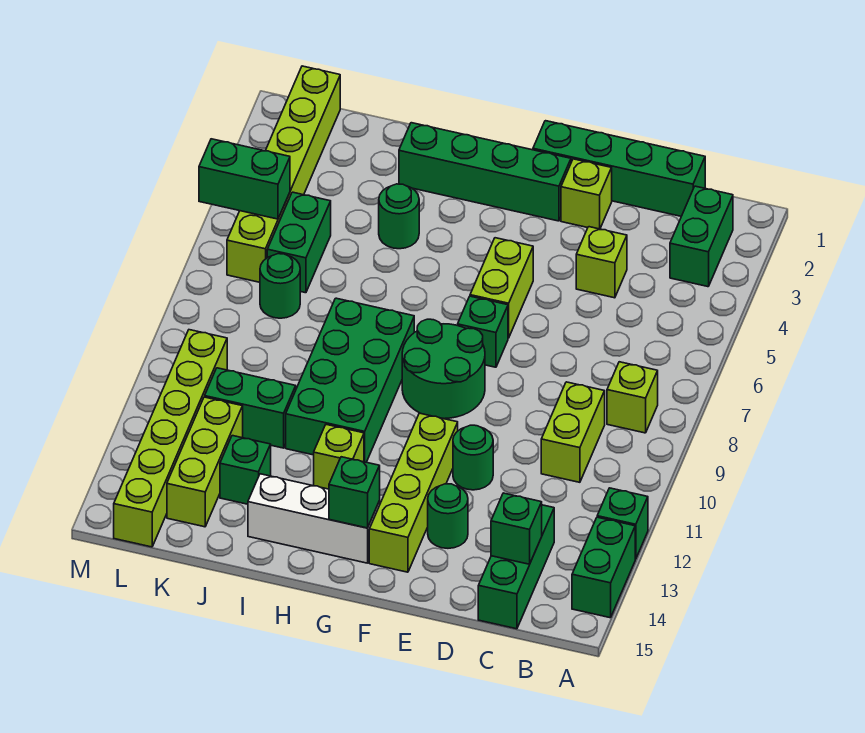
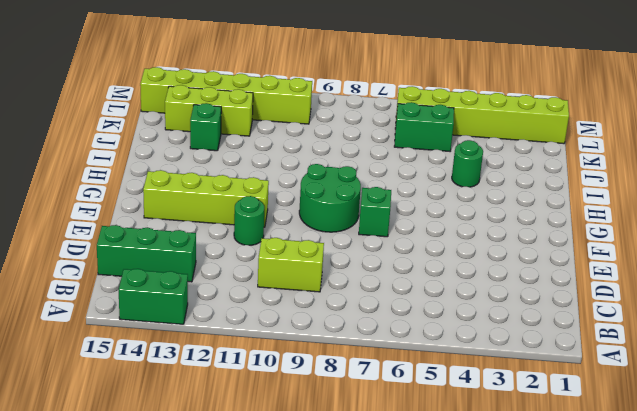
none -> green brick A12 level 1
none -> green brick B2:B3 level 1
none -> lime brick B8 level 1
none -> green brick C1:F1 level 1

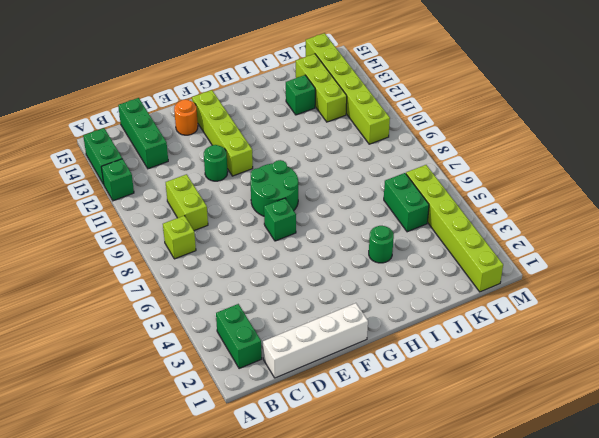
white brick C1:F1 level 1 -> green brick C1:F1 level 1
orange round brick E14 level 1 -> none
none -> lime brick D4 level 1
none -> lime brick E2 level 1
none -> green round brick E13 level 1
none -> green brick F2:I2 level 1

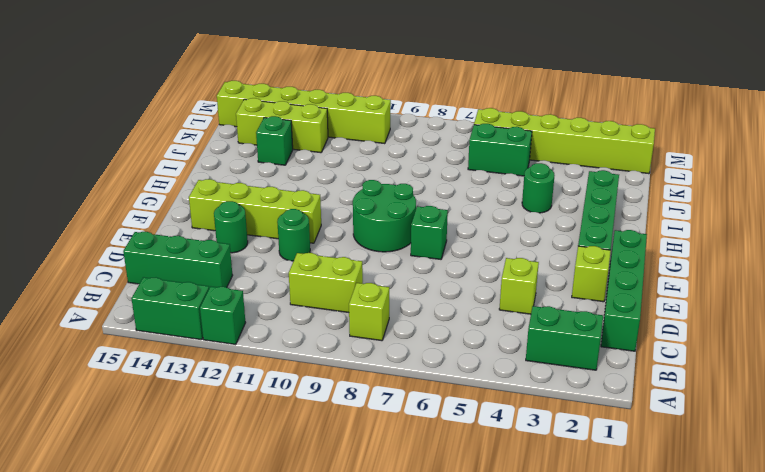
none -> lime brick F5:F6 level 1
none -> white brick G14:I14 level 1
none -> green brick H8:I11 level 1
none -> lime brick H12 level 1

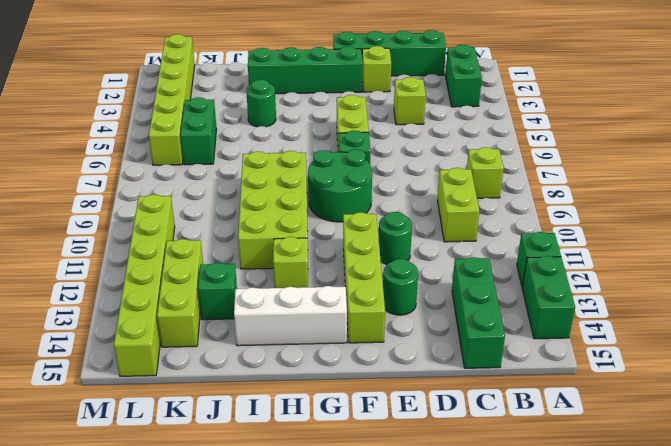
lime brick H8:I11 level 1 -> green brick H8:I11 level 1
none -> green brick J11:K11 level 1
none -> green round brick K7 level 1
none -> green brick C14 level 2
none -> green brick G14 level 2

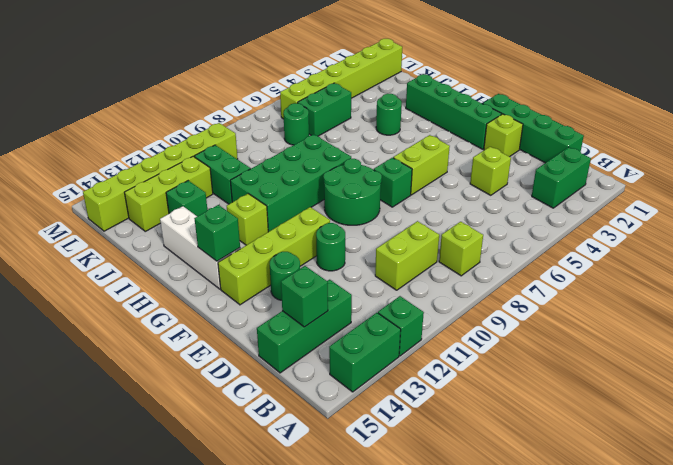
none -> green brick L5:M5 level 2

